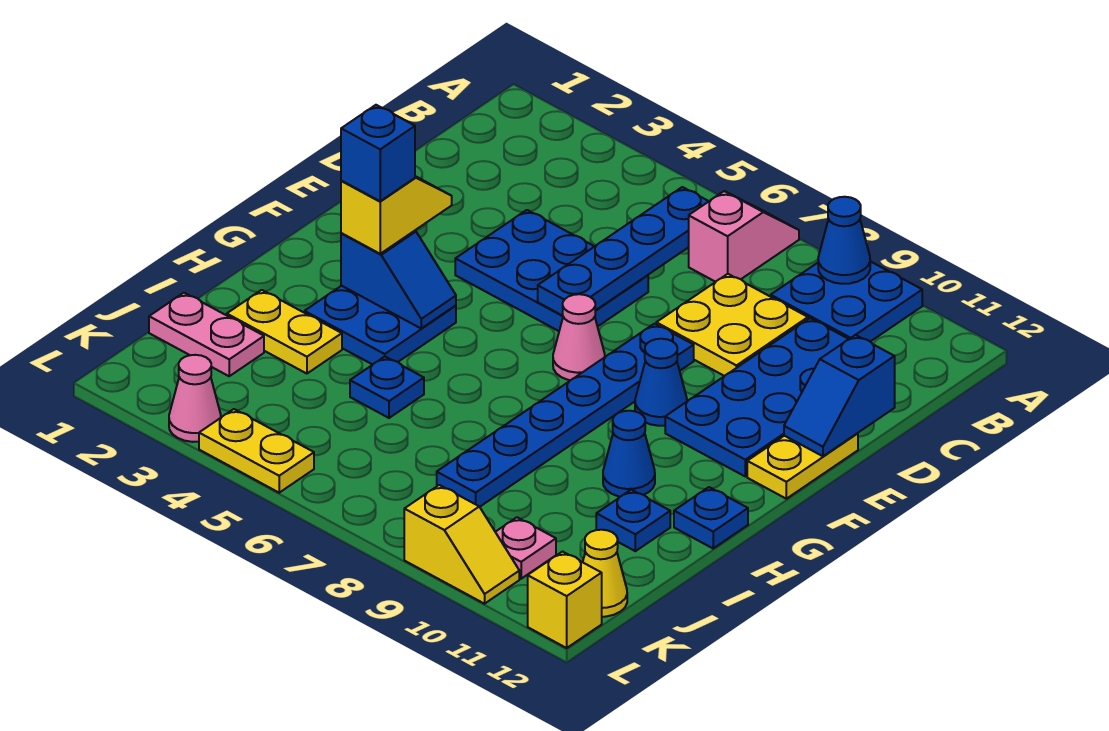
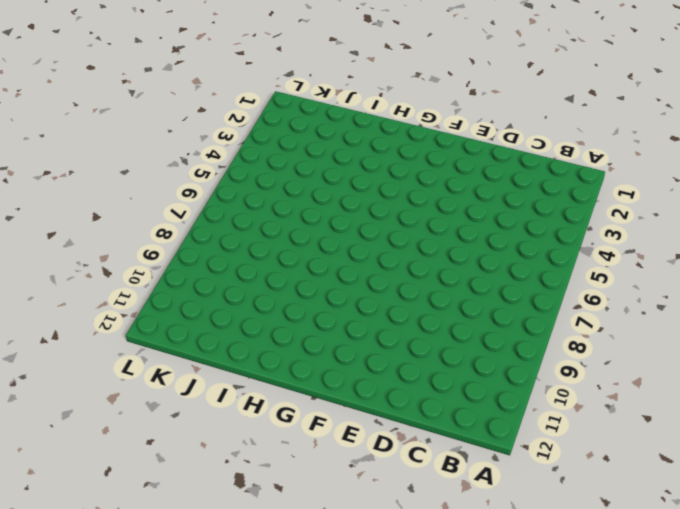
none -> pink slope A7:B7 level 1 top B
none -> blue plate A9:B10 level 1
none -> yellow plate C8:D9 level 1

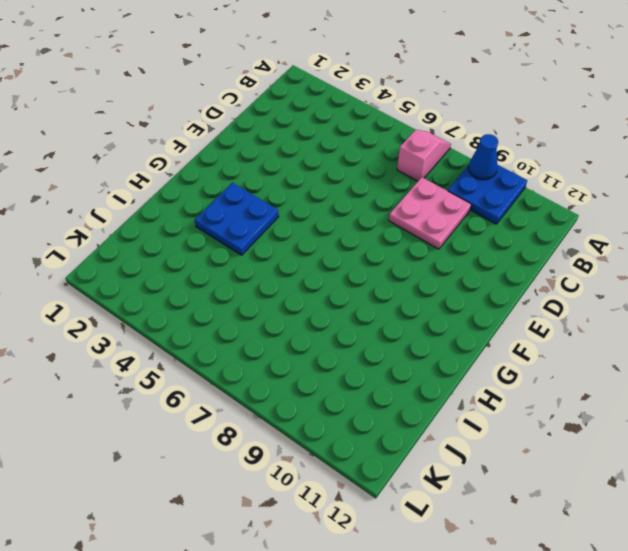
pink plate C8:D9 level 1 -> yellow plate C8:D9 level 1
none -> blue plate C10:F11 level 1
none -> blue plate D4:E6 level 1
none -> blue plate E8:J8 level 1

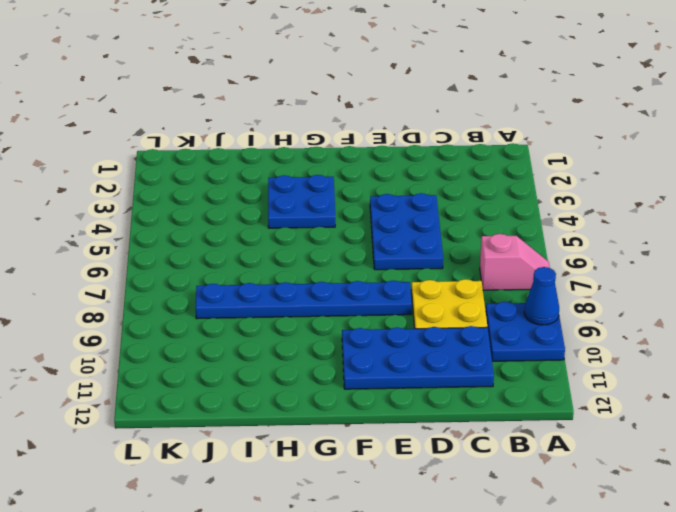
none -> yellow plate E12:F12 level 1
none -> pink cone F7 level 1
none -> blue cone F9 level 1

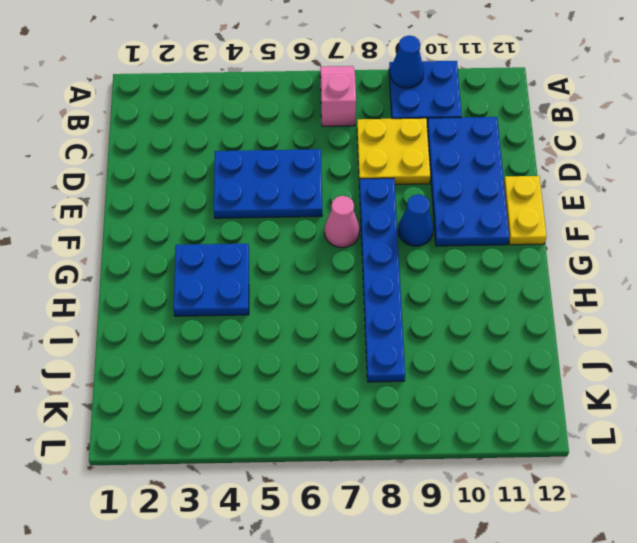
none -> blue cone H10 level 1
none -> blue plate H12 level 1
none -> yellow plate I2:I3 level 1

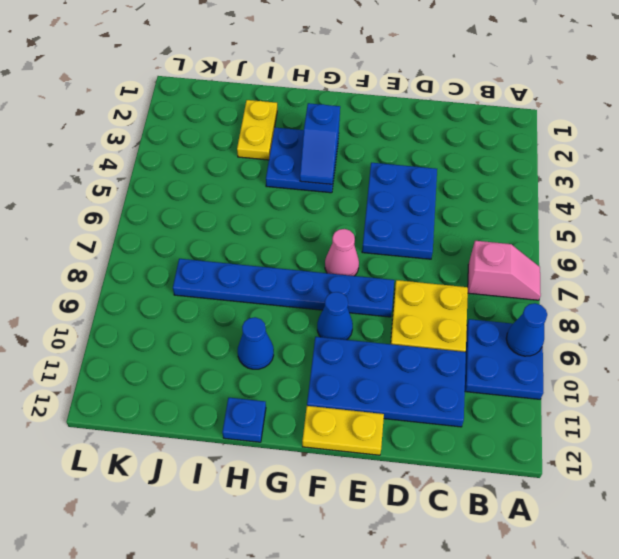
none -> blue plate I5 level 1
none -> blue plate I11 level 1
none -> pink plate J1:J2 level 1

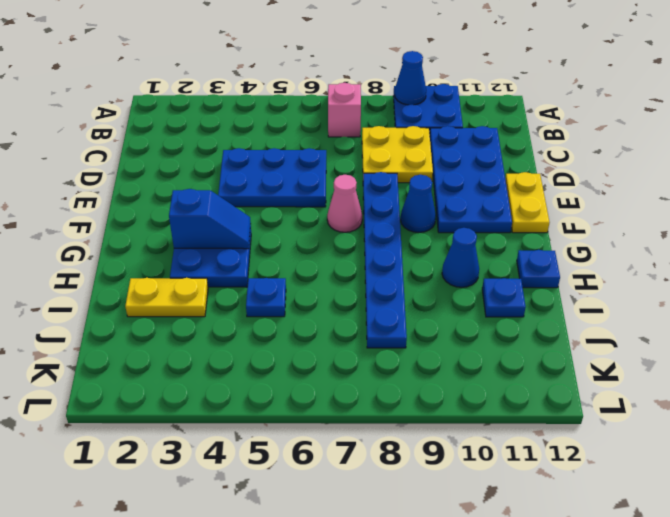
none -> pink plate J1:J2 level 1
none -> pink plate K10 level 1
none -> yellow cone K12 level 1

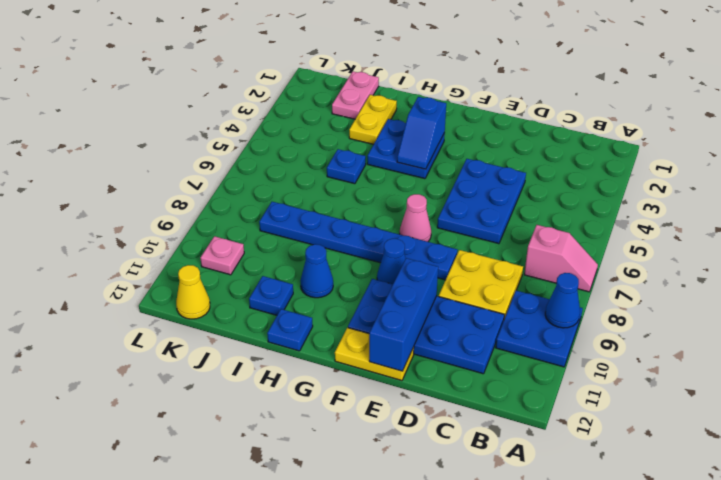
blue brick E10:E12 level 2 -> blue slope D12:E12 level 2 top D
none -> pink cone L3 level 1
none -> yellow plate L4:L5 level 1
none -> yellow slope L9:L10 level 1 top 9

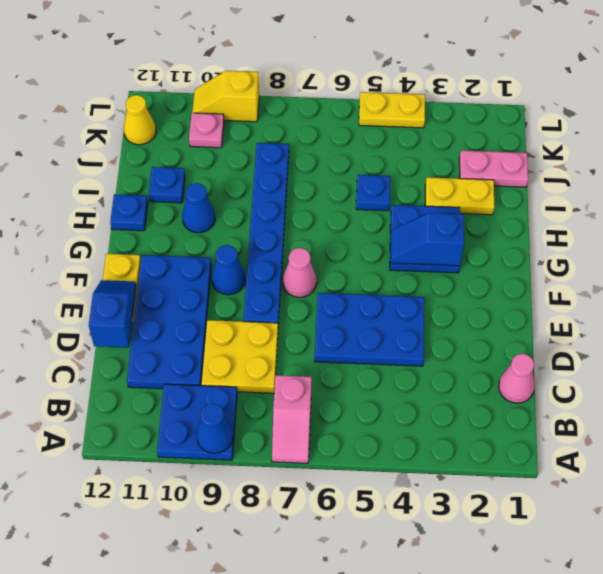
pink cone C1 level 1 -> pink cone L3 level 1
none -> yellow brick L12 level 1
none -> blue plate B6:E6 level 2
none -> yellow slope F3:G3 level 3 top G

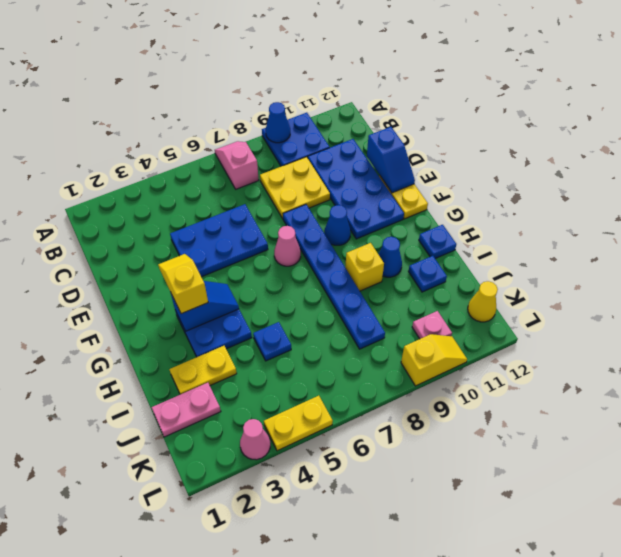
yellow brick H9 level 1 -> yellow brick L12 level 1
none -> blue plate B6:E6 level 2
none -> blue brick G3 level 4

